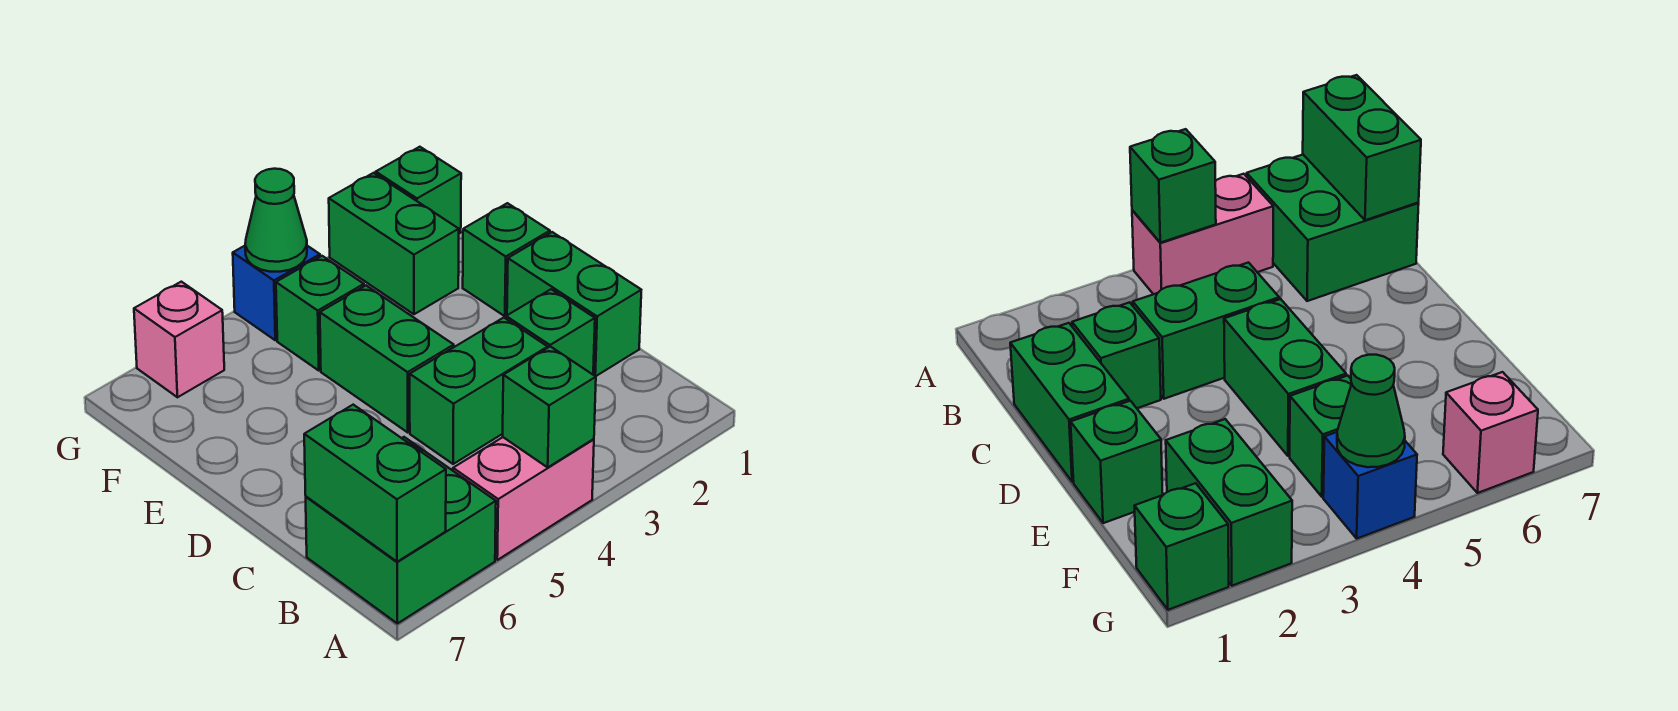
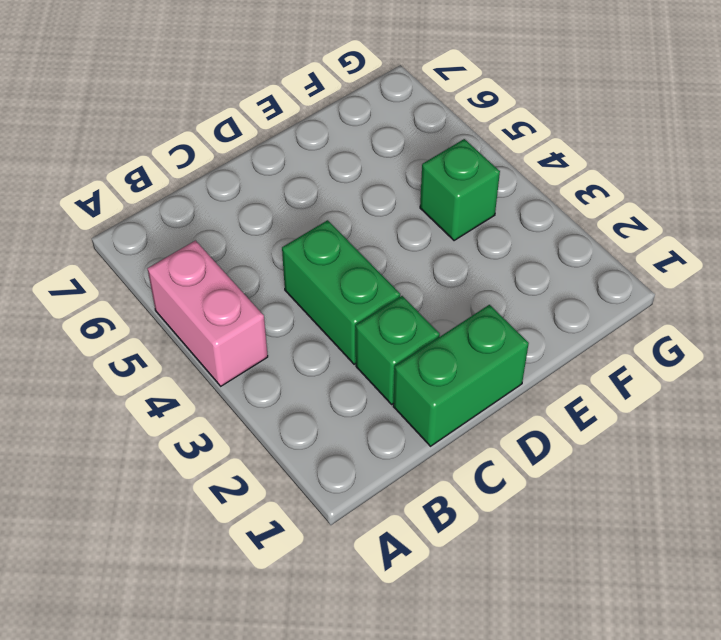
none -> green brick A6:B7 level 1
none -> green brick D4:E4 level 1
none -> green brick E1 level 1

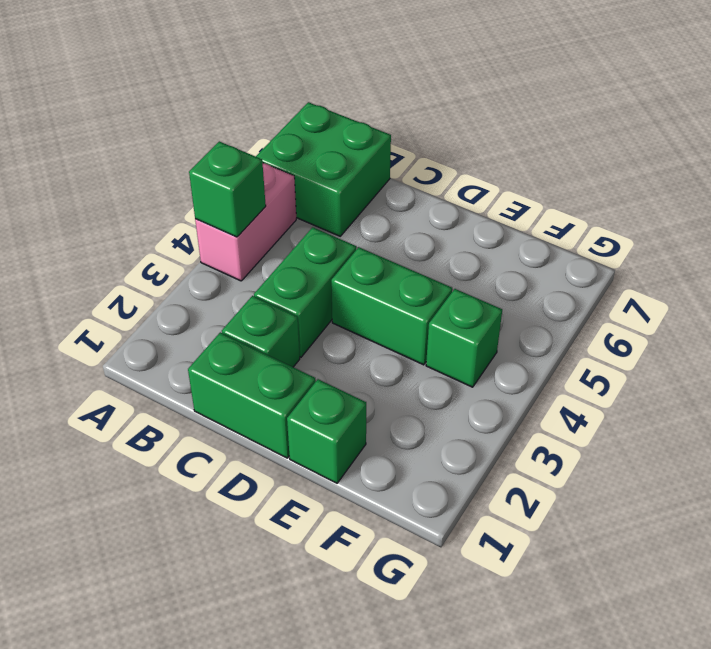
none -> green brick F2:G2 level 1
none -> green brick G1 level 1
none -> blue brick G4 level 1

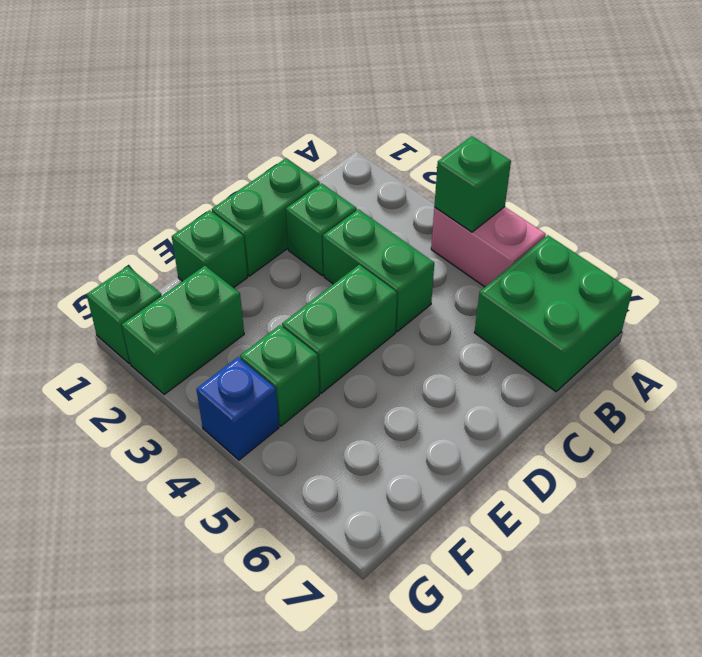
none -> pink brick G6 level 1
none -> green brick A7:B7 level 2
none -> green cone G4 level 2

